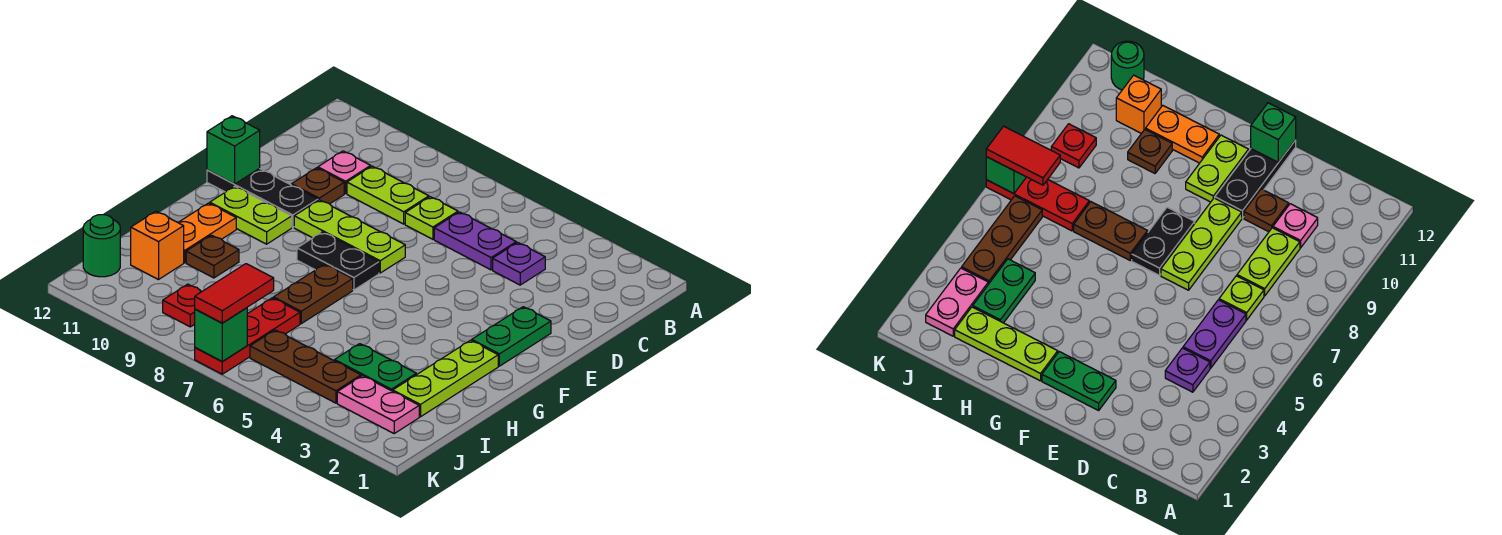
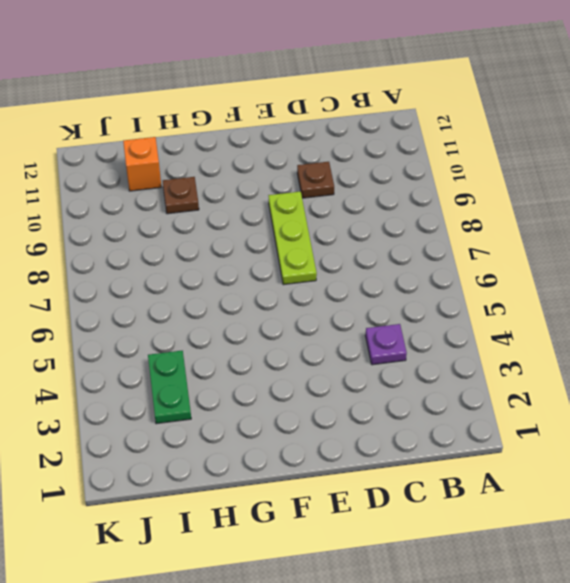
none -> purple plate C5:C6 level 1
none -> lime plate C7 level 1
none -> lime plate C8:C9 level 1

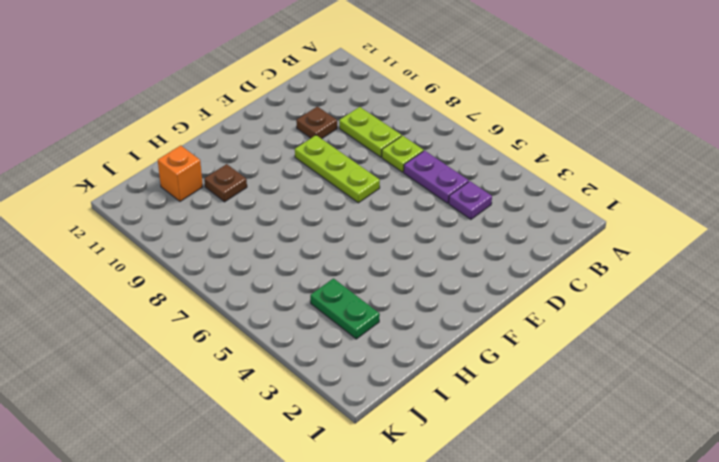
none -> pink plate C10 level 1
none -> green plate E2:F2 level 1
none -> black plate E10:E12 level 1

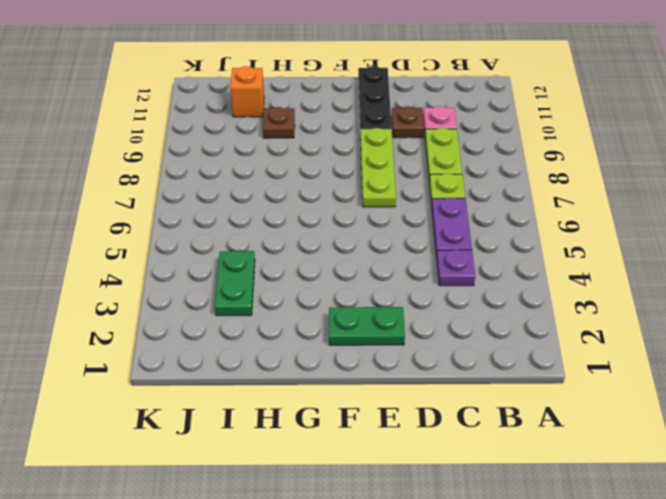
none -> black plate F7:F8 level 1
none -> lime plate F10:F11 level 1
none -> lime plate G2:I2 level 1

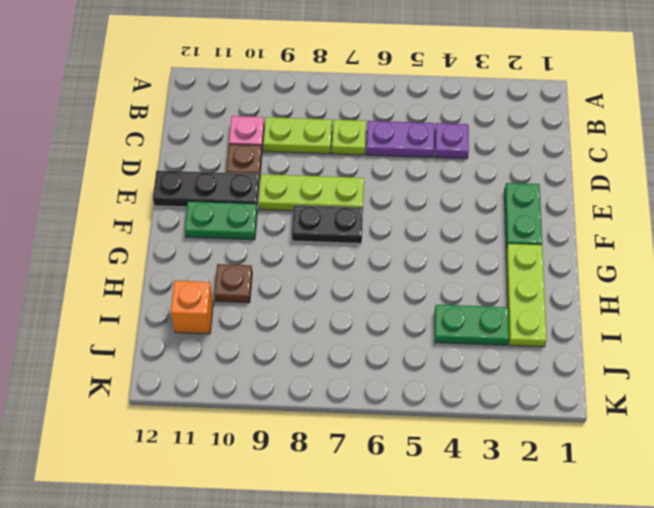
green plate F10:F11 level 1 -> lime plate F10:F11 level 1
none -> brown plate G7:H7 level 1
none -> orange plate G11:H11 level 1
none -> red plate I7:K7 level 1

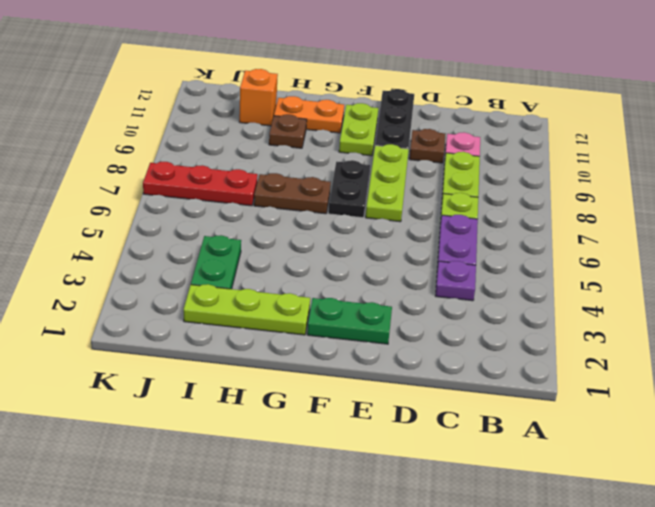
none -> pink plate J2:J3 level 1
none -> brown plate J4:J6 level 1
none -> red plate J9 level 1

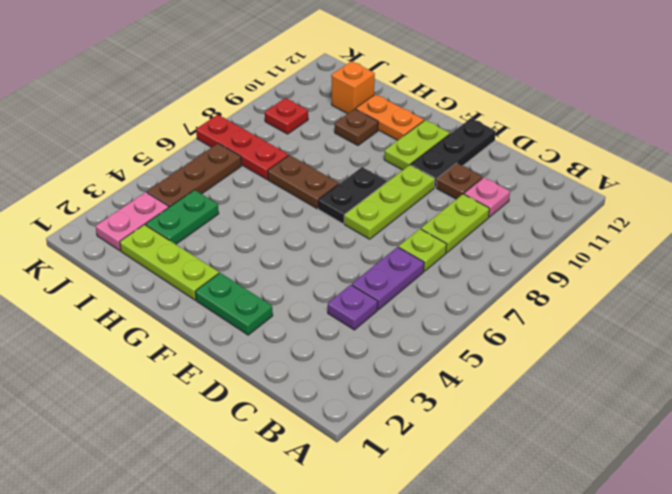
none -> green round brick J12 level 1
none -> green brick E12 level 2
none -> green brick K7 level 2

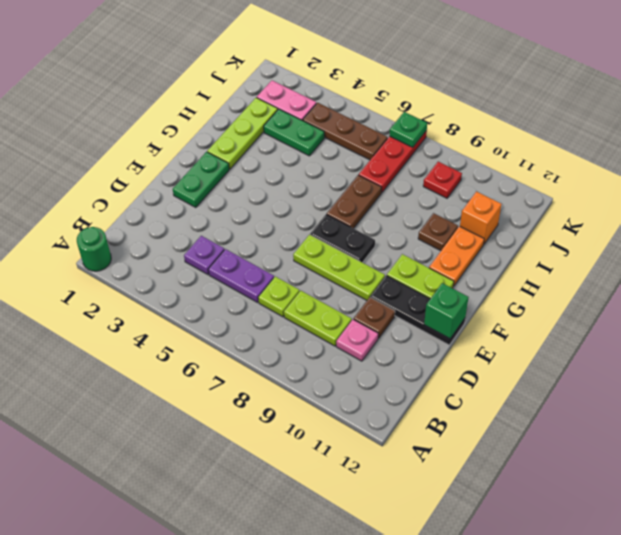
green round brick A1 level 1 -> green round brick J12 level 1
green plate K7 level 2 -> green brick K7 level 2
none -> red tile J7:K7 level 3

